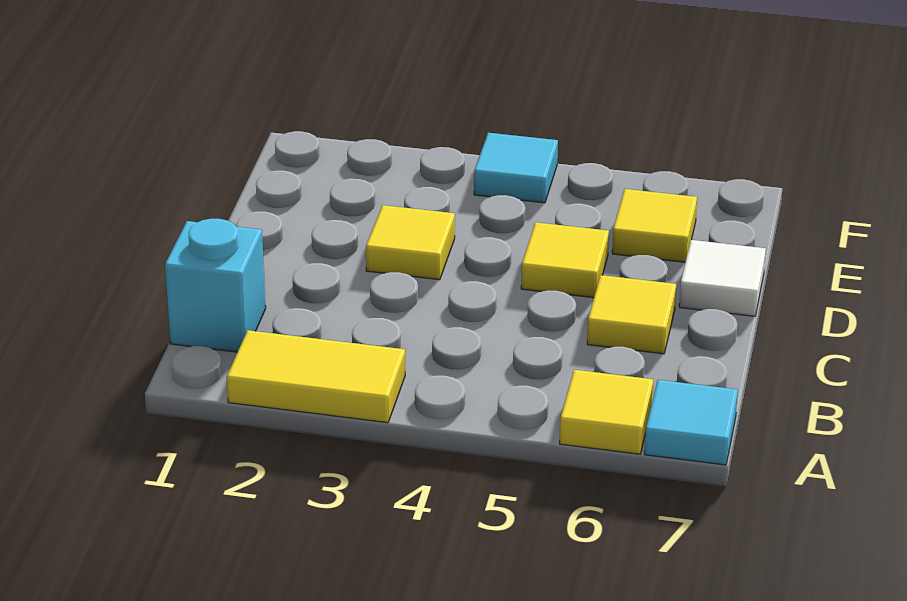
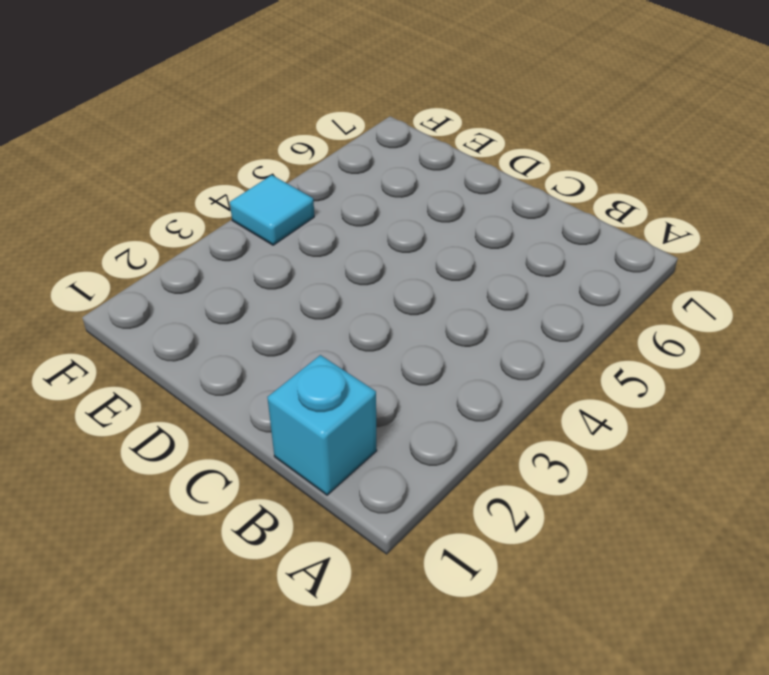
none -> yellow tile A2:A3 level 1
none -> yellow tile A6 level 1

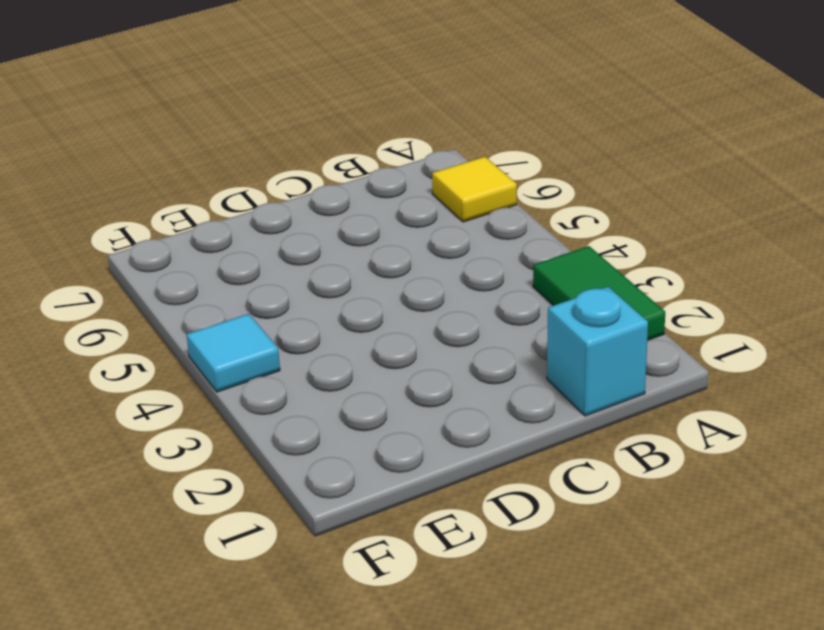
green tile A2:A3 level 1 -> yellow tile A2:A3 level 1
none -> cyan tile A7 level 1
none -> yellow tile C6 level 1

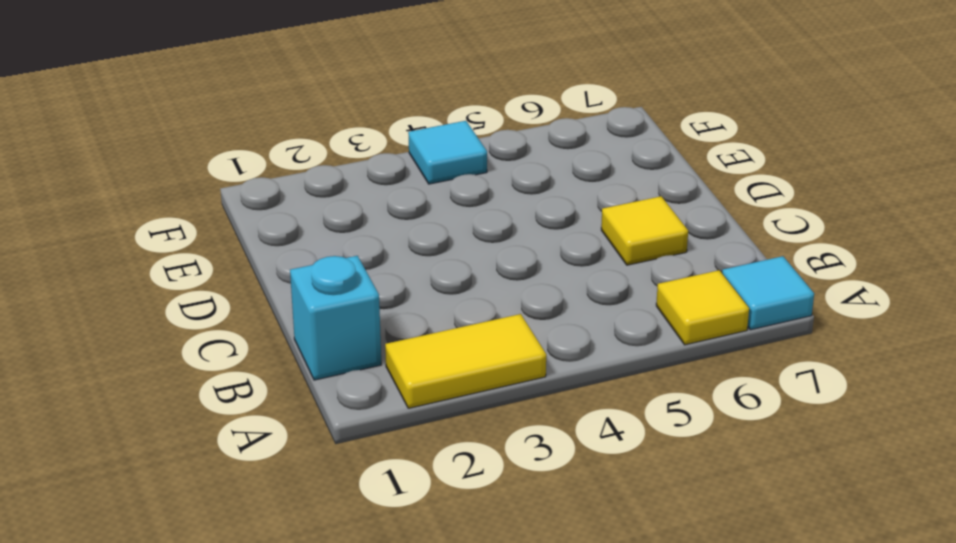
none -> yellow tile D3 level 1
none -> yellow tile D5 level 1

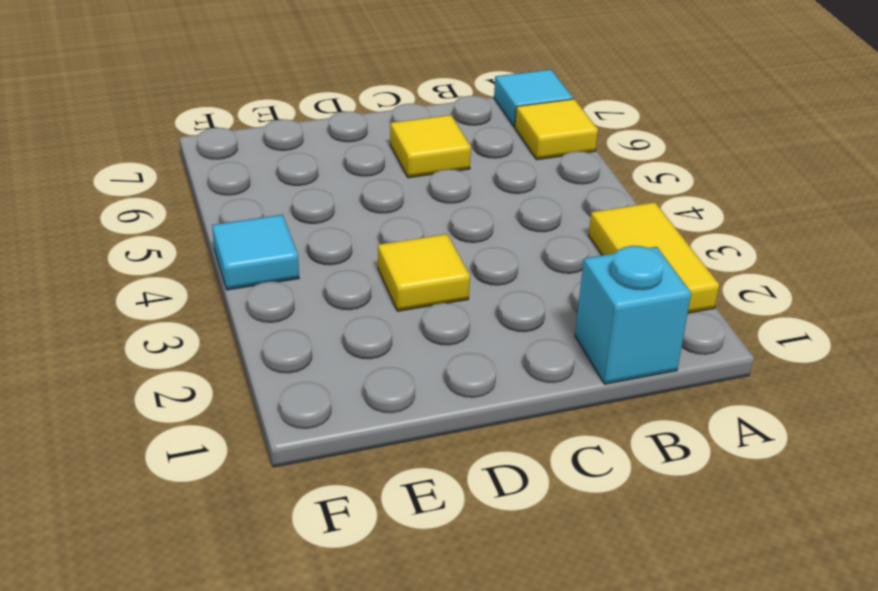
none -> yellow tile D5 level 1
none -> white tile D7 level 1

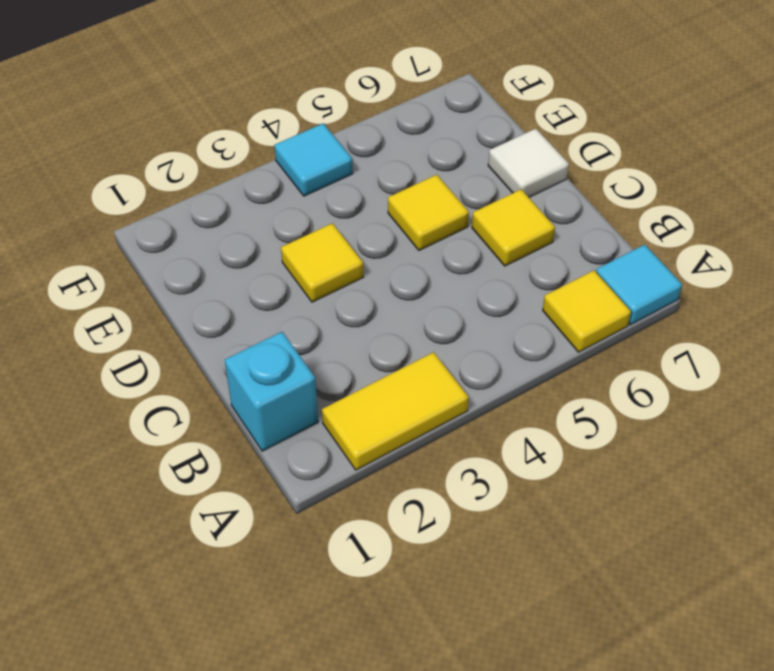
none -> yellow tile E6 level 1

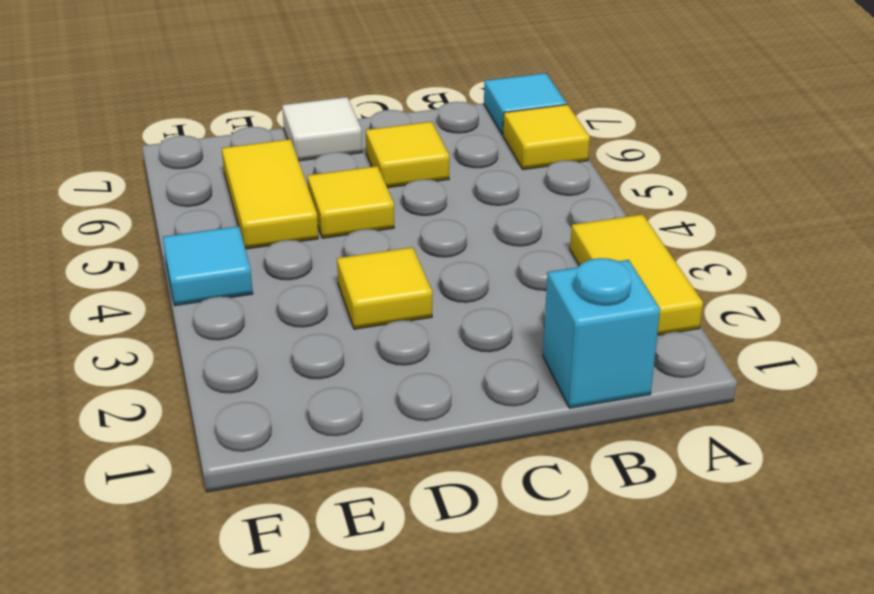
yellow tile E5:E6 level 1 -> yellow tile E6 level 1

